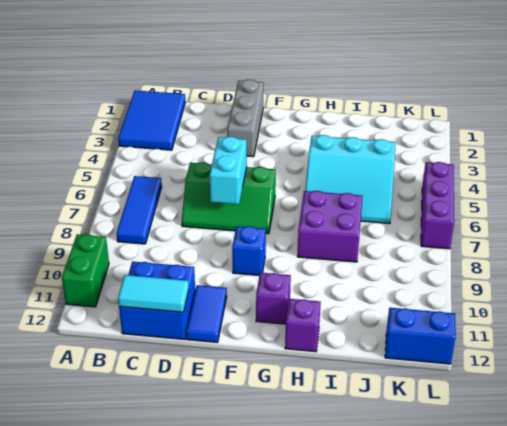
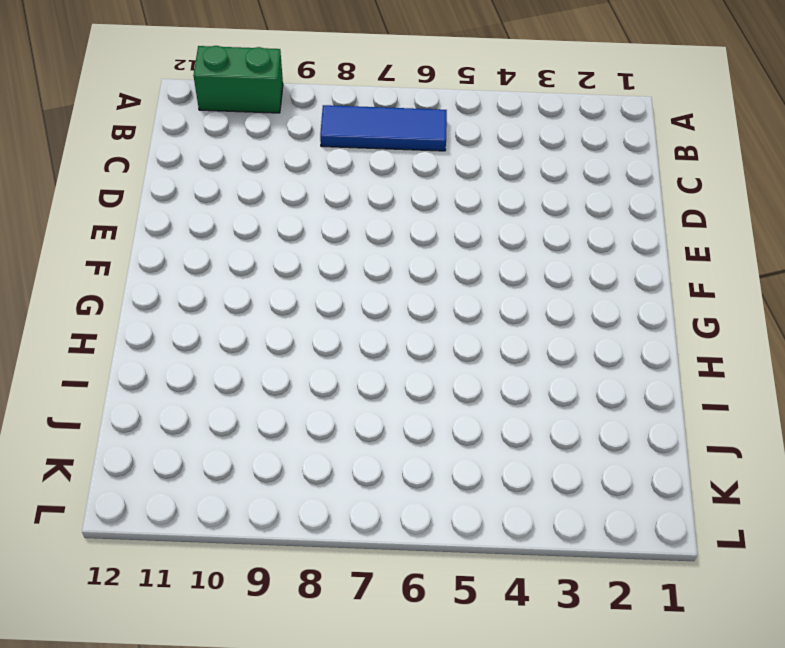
none -> blue tile A1:B3 level 1
none -> blue brick C11:D12 level 1
none -> green slope D6:F7 level 1 top 6

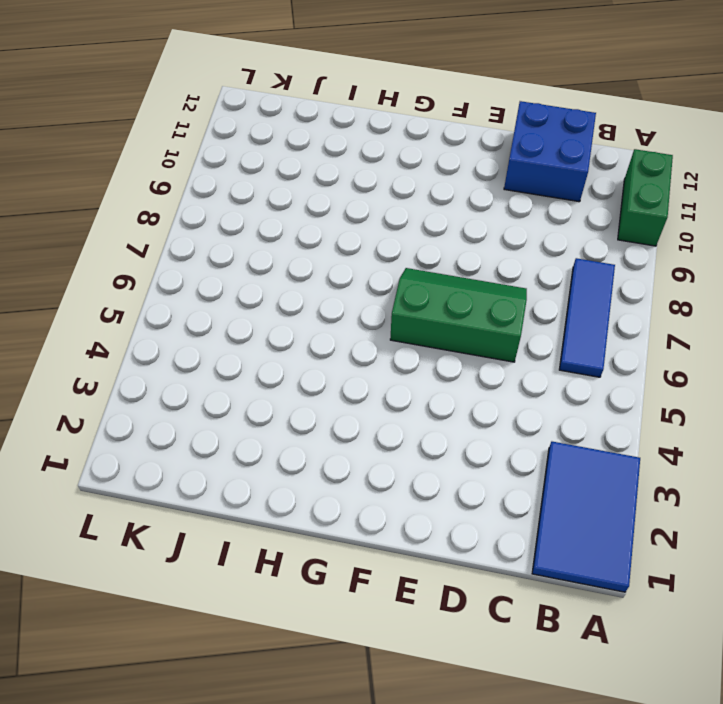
none -> grey brick E1:E3 level 1
none -> blue tile E11:E12 level 1
none -> blue brick F9 level 1

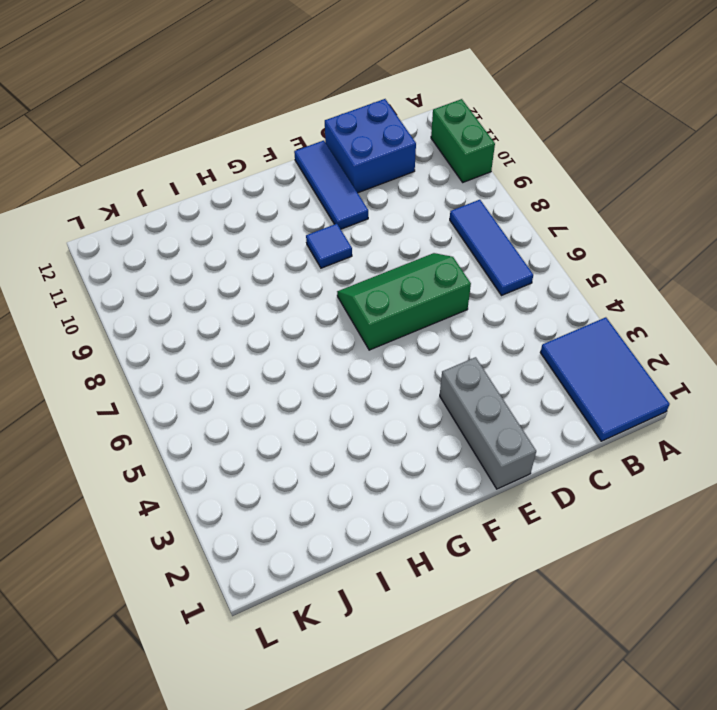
blue tile E10:E12 level 1 -> blue tile E11:E12 level 1
blue tile F9 level 1 -> blue brick F9 level 1
none -> purple brick G11 level 1
none -> cyan slope H4:J6 level 1 top 4
none -> purple brick H7:I8 level 1

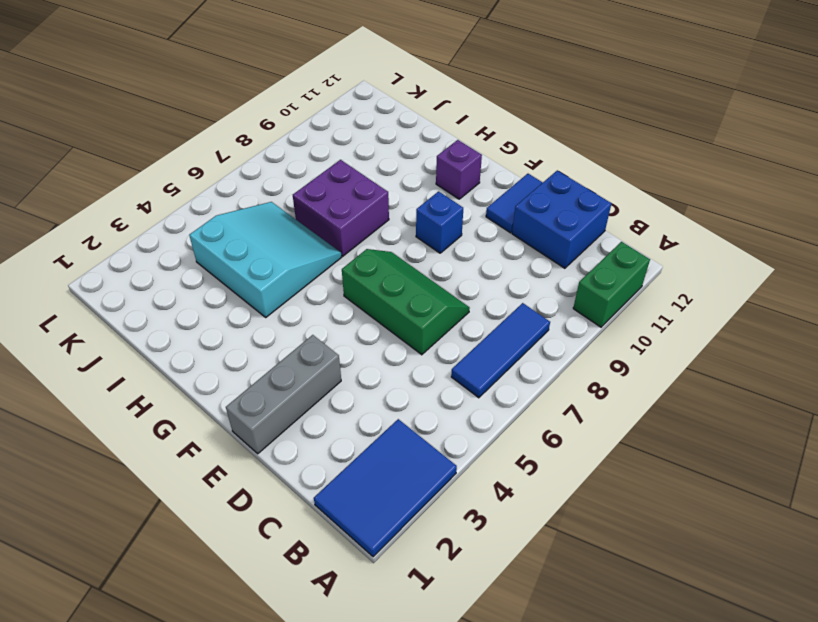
none -> purple brick H12 level 1
none -> blue brick K12:L12 level 1
none -> purple brick L5:L7 level 1

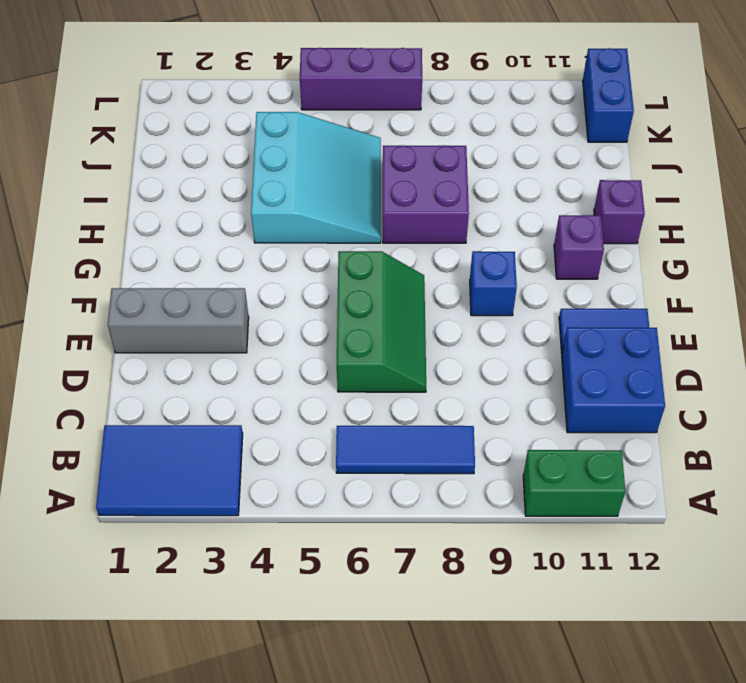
none -> cyan tile C12:D12 level 2
none -> cyan brick E6:E7 level 2

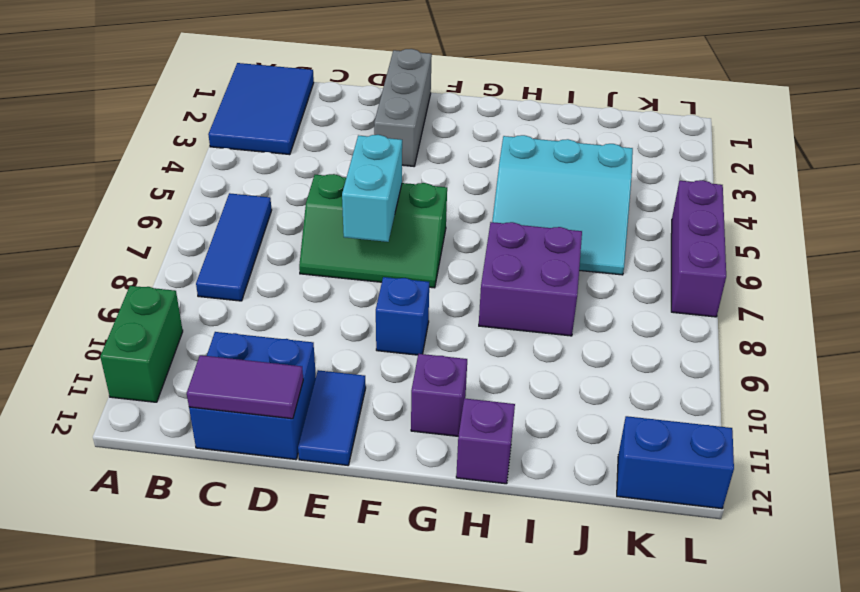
purple tile C12:D12 level 2 -> cyan tile C12:D12 level 2

